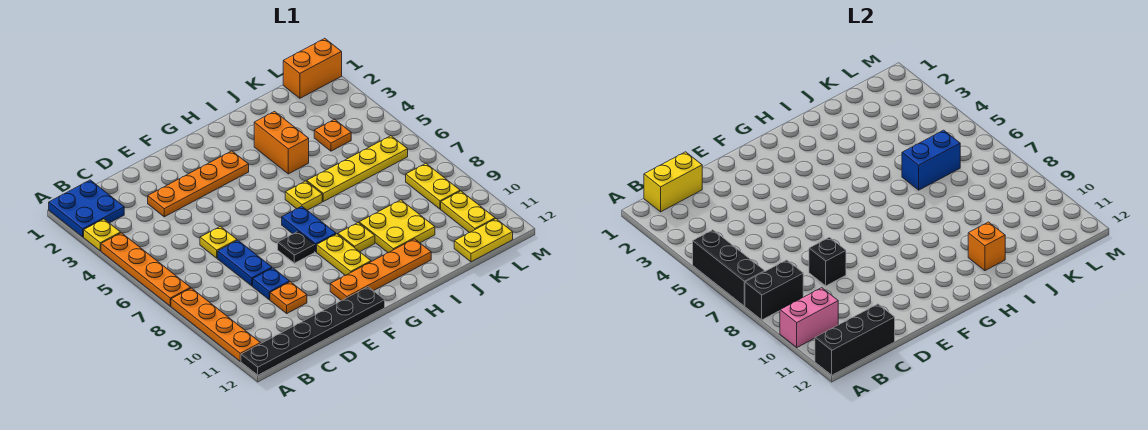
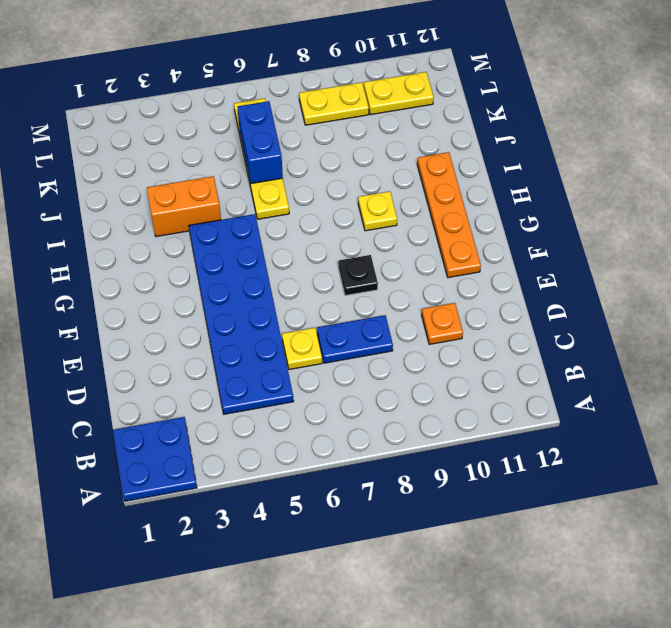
blue plate C4:H5 level 1 -> none
none -> yellow plate A3 level 1
none -> orange plate A4:A7 level 1
none -> orange plate A8:A11 level 1
none -> black plate A12:F12 level 1

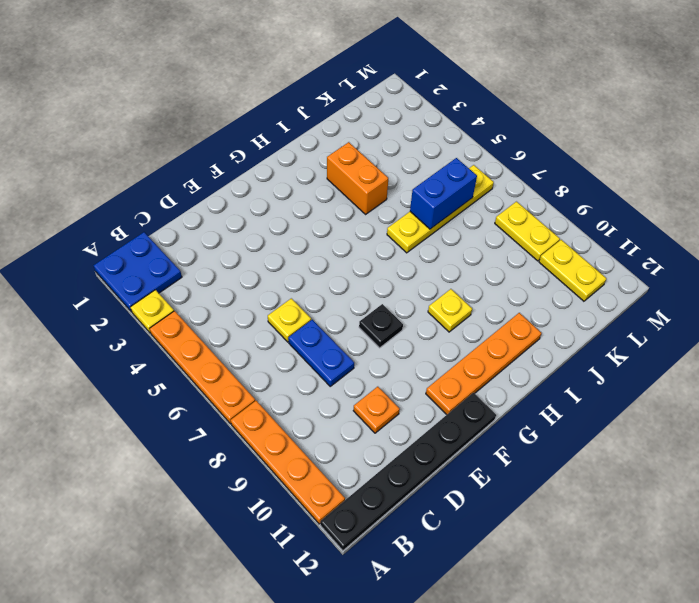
none -> orange plate D3:G3 level 1
none -> blue plate D9 level 1
none -> blue plate G7:G8 level 1
none -> yellow plate G9:G10 level 1

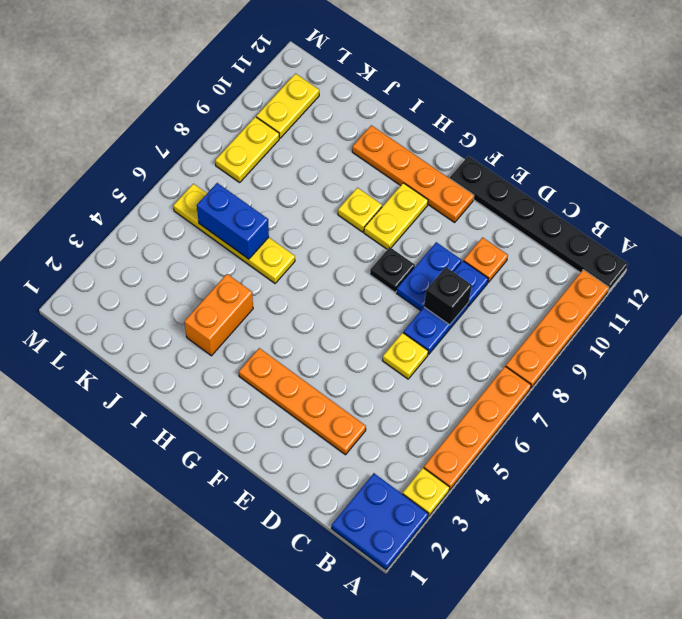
blue plate E8:E9 level 1 -> blue plate G7:G8 level 1
none -> yellow plate H6 level 1
none -> yellow plate I9:J10 level 1
none -> orange plate K4 level 1
none -> yellow plate K12:L12 level 1

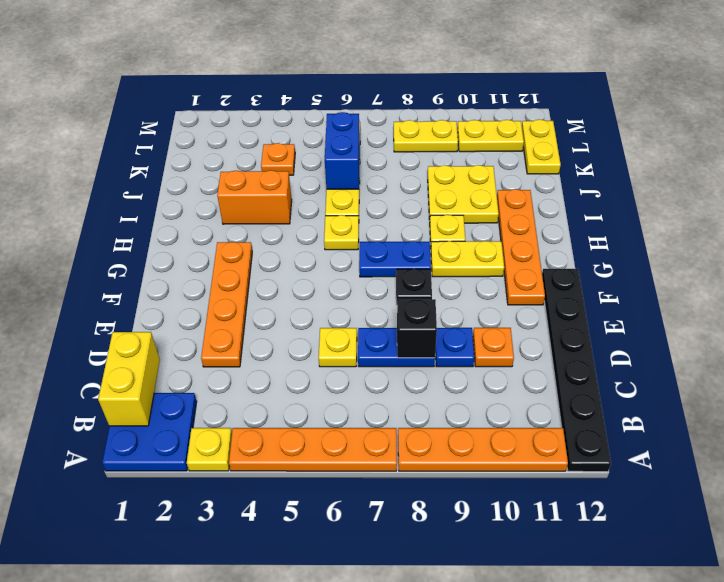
none -> orange brick L1:M1 level 1
none -> black brick A5:A7 level 2
none -> black brick A8:B8 level 2
none -> pink brick A10:B10 level 2

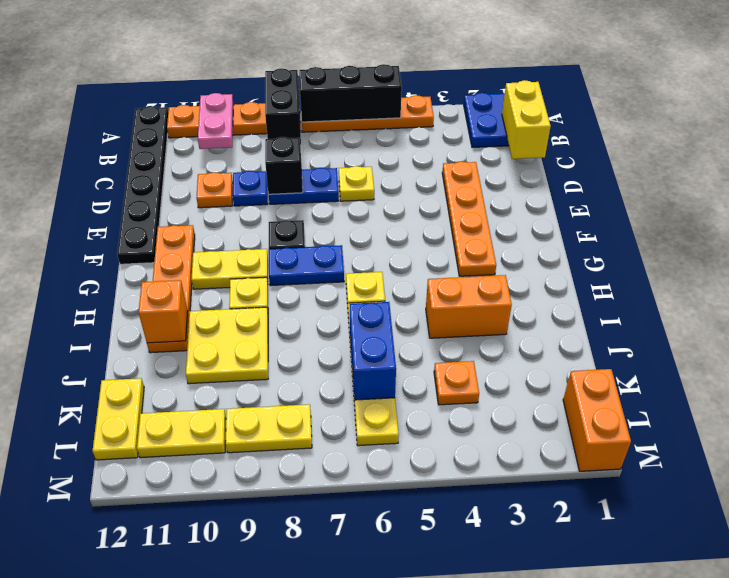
pink plate A10:B10 level 2 -> pink brick A10:B10 level 2
none -> yellow plate A3 level 1
none -> black brick A12:C12 level 2

